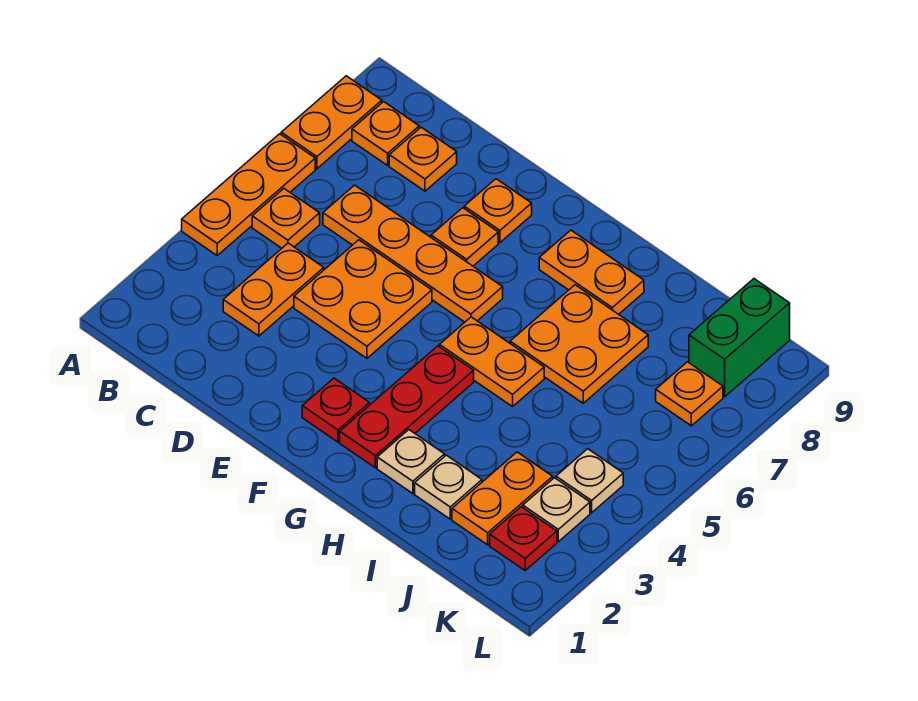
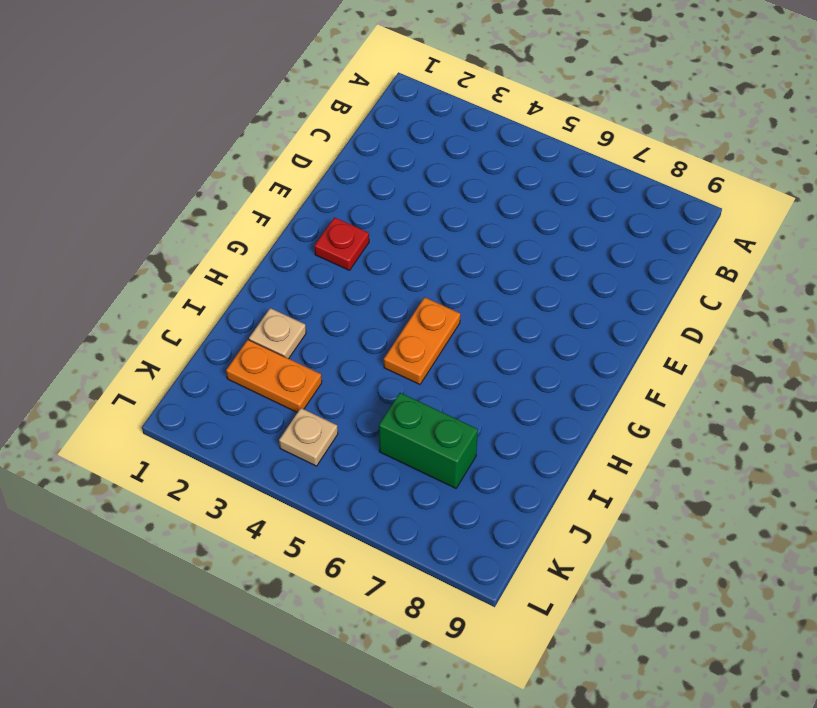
green brick J6:J7 level 1 -> green brick K8:K9 level 1
none -> orange plate A4:A6 level 1
none -> orange plate A7:A8 level 1
none -> orange plate B5 level 1

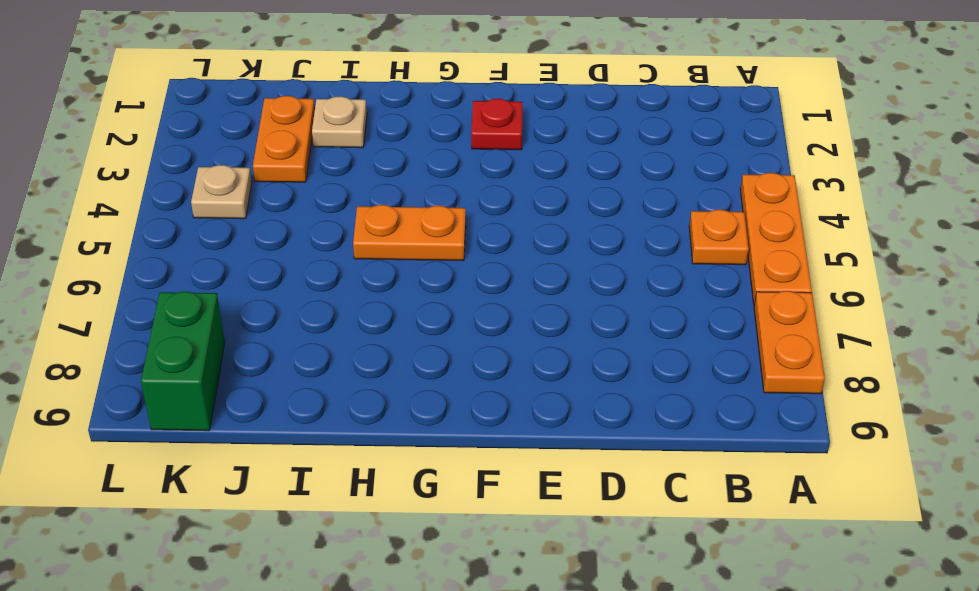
none -> orange plate B8 level 1
none -> orange plate C3:C4 level 1
none -> orange plate C6:F6 level 1

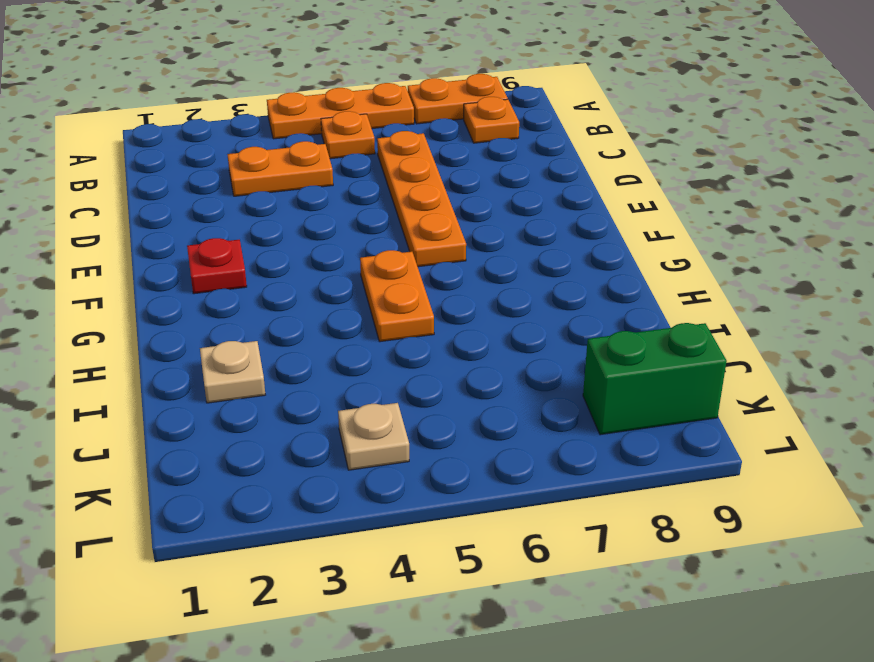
none -> orange plate C8 level 1
none -> orange plate D4:E5 level 1
none -> orange plate E7 level 1

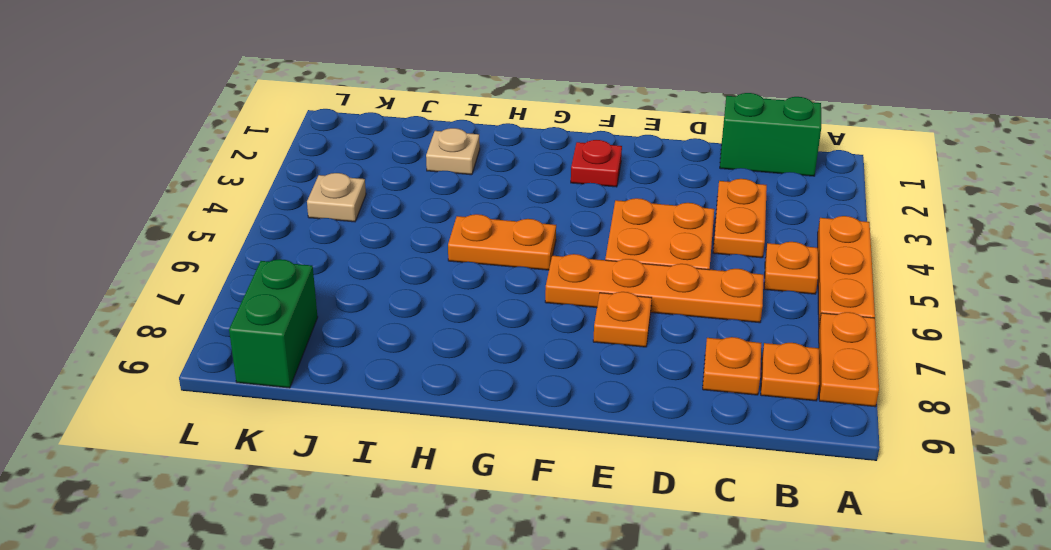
green brick B1:C1 level 1 -> none
none -> orange plate E8 level 1
none -> red plate G2:G4 level 1
none -> orange plate G8:H8 level 1

